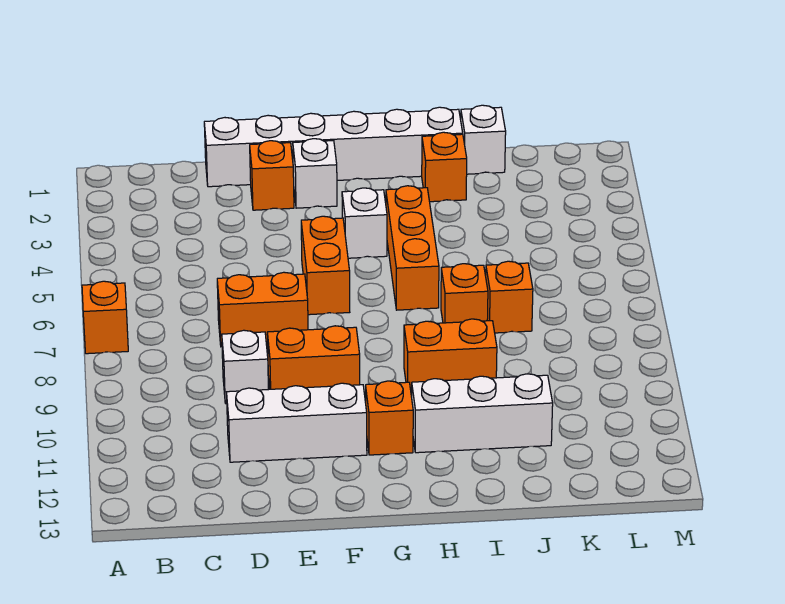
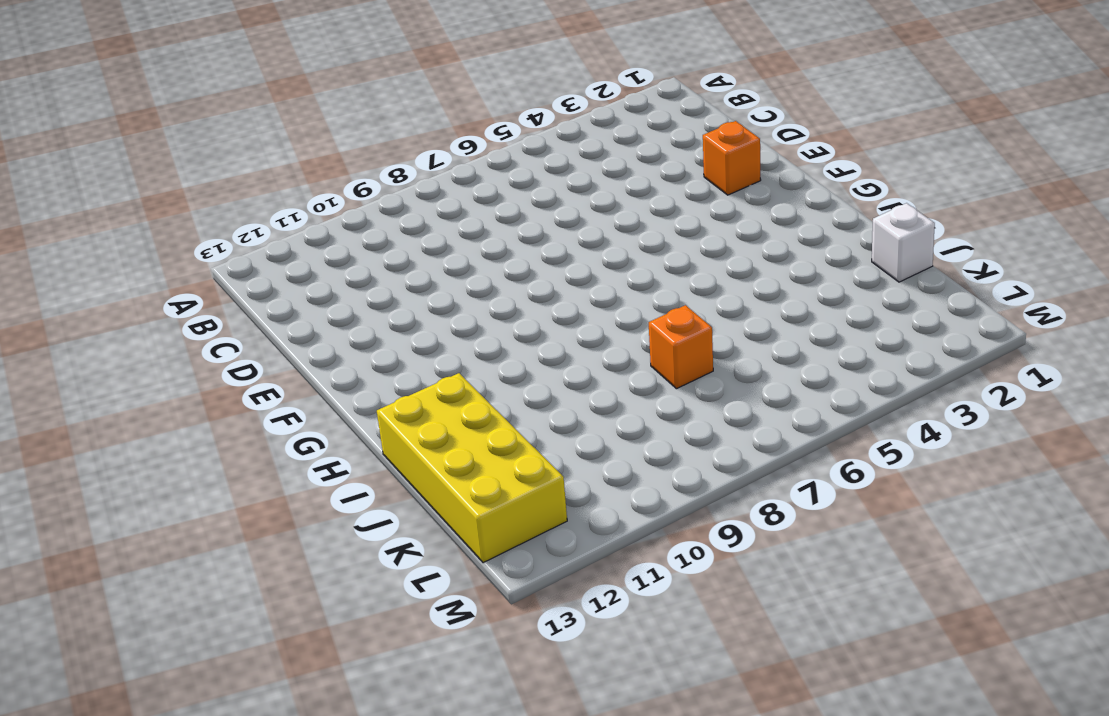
yellow brick I12:L13 level 1 -> none
none -> orange brick A7 level 1
none -> white brick D1:I1 level 1
none -> orange brick D7:E7 level 1

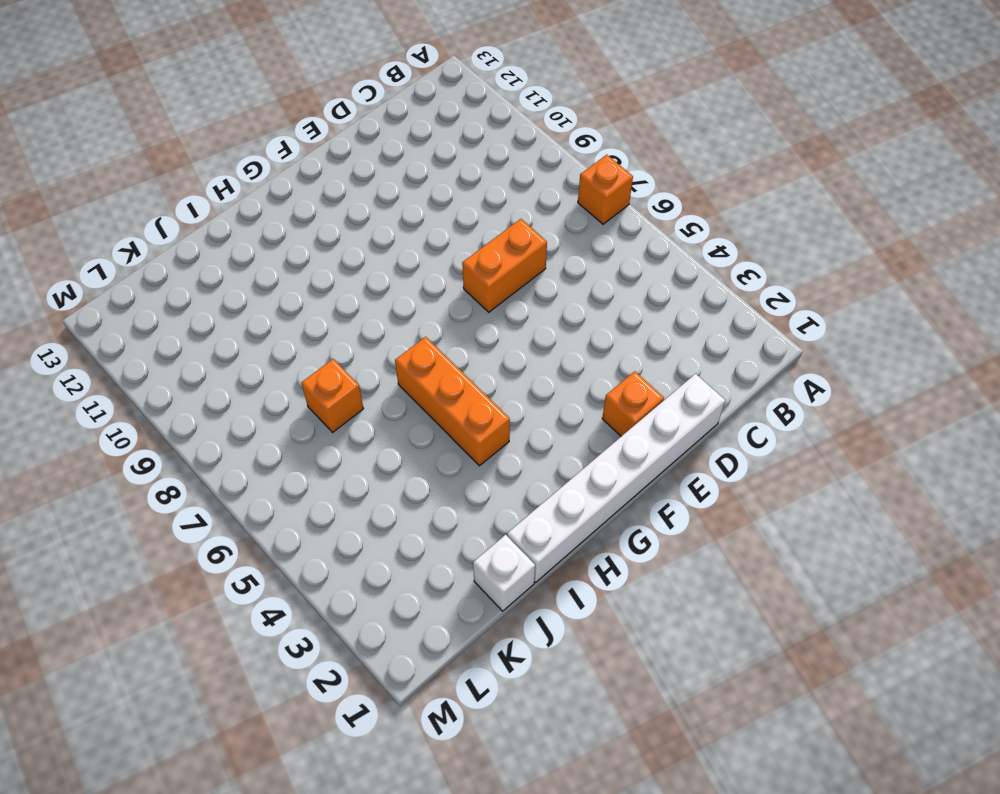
none -> white brick D9 level 1
none -> white brick D11:F11 level 1
none -> orange brick E9:F9 level 1

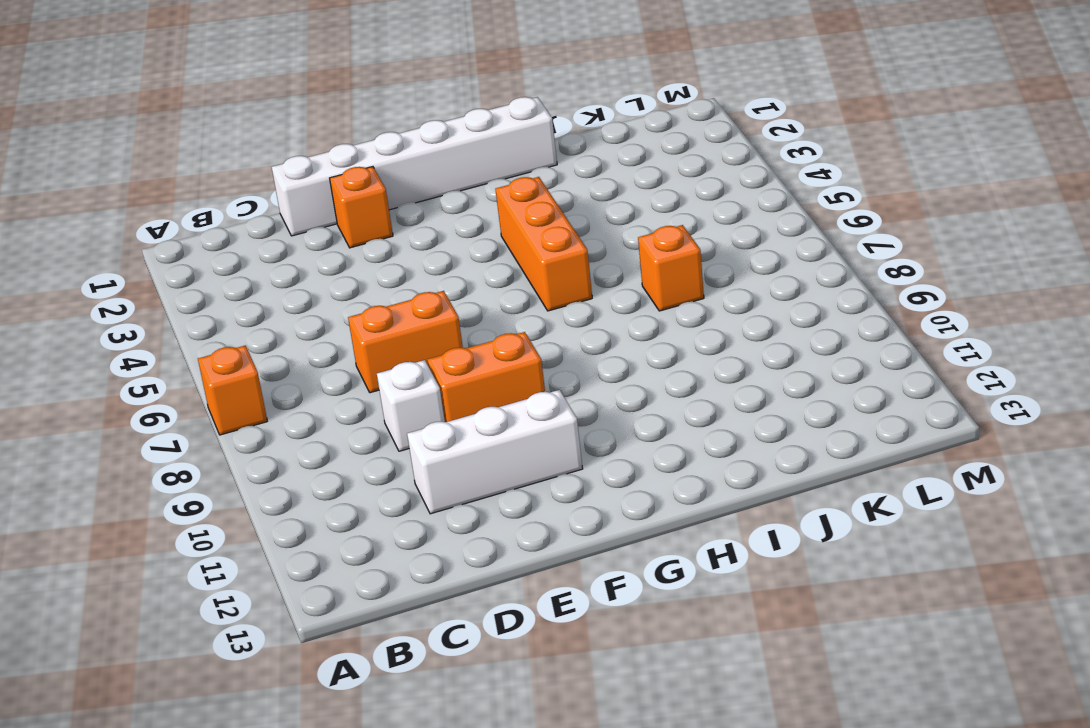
none -> white brick F2 level 1
none -> orange brick F5:F6 level 1
none -> white brick G4 level 1

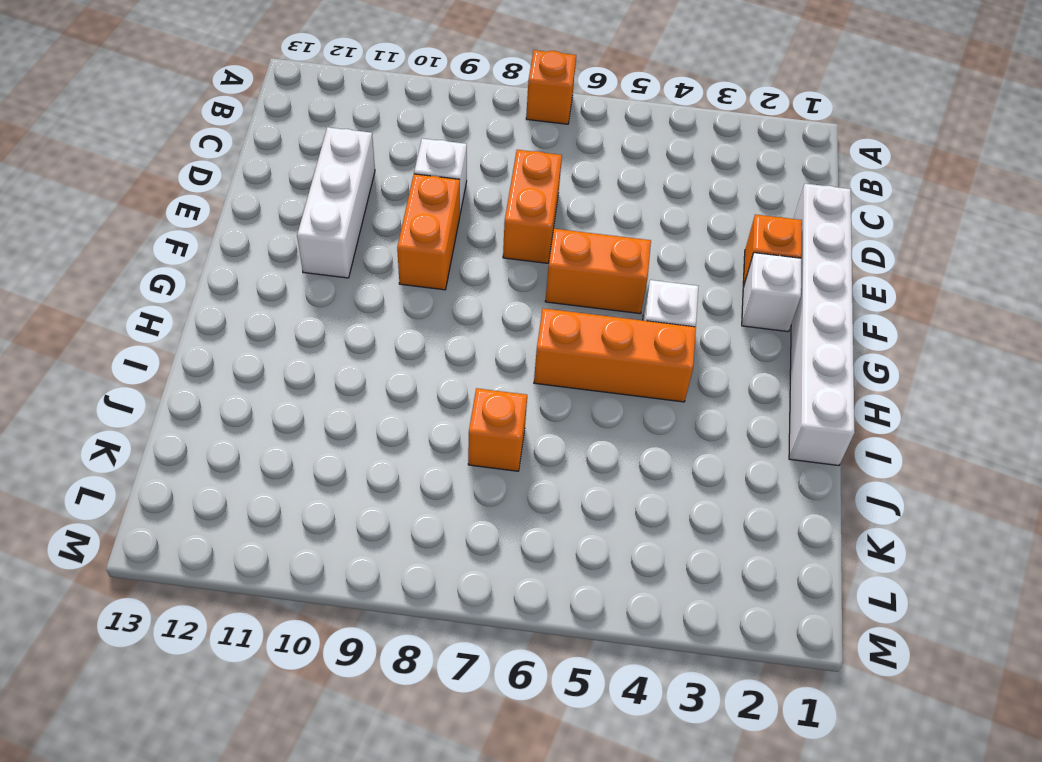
none -> orange brick G11 level 1
none -> orange brick H9:I9 level 1
none -> white brick H11:J11 level 1

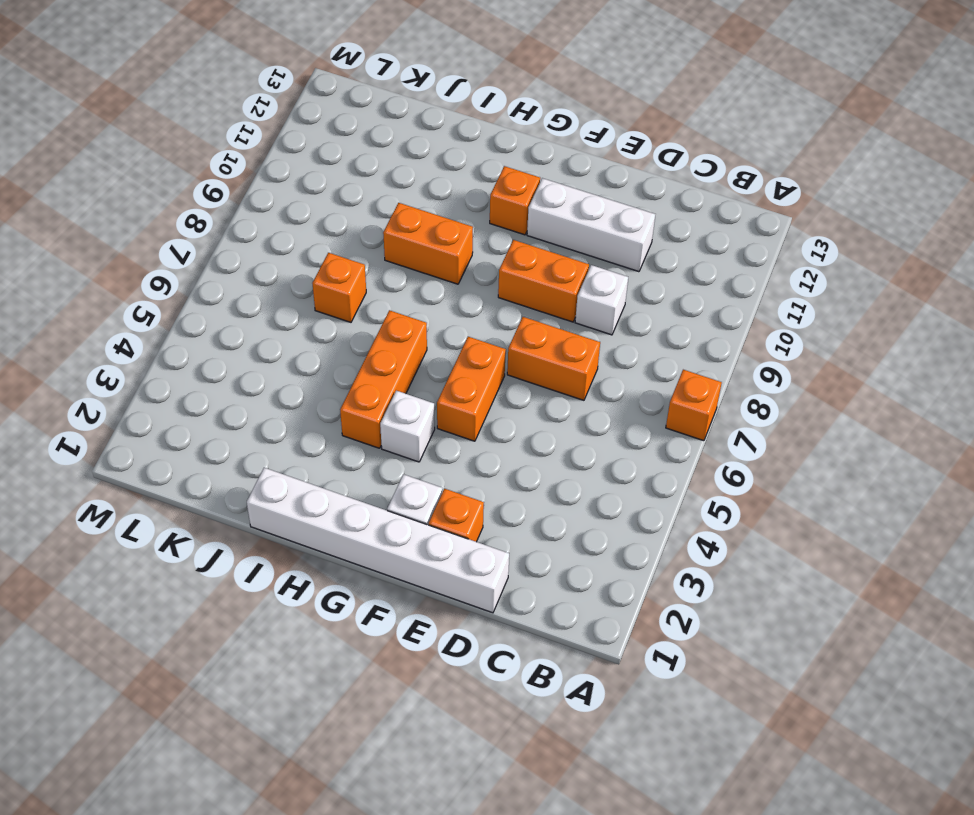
none -> white brick H11:J11 level 1
none -> orange brick I2 level 1
none -> orange brick I7 level 1

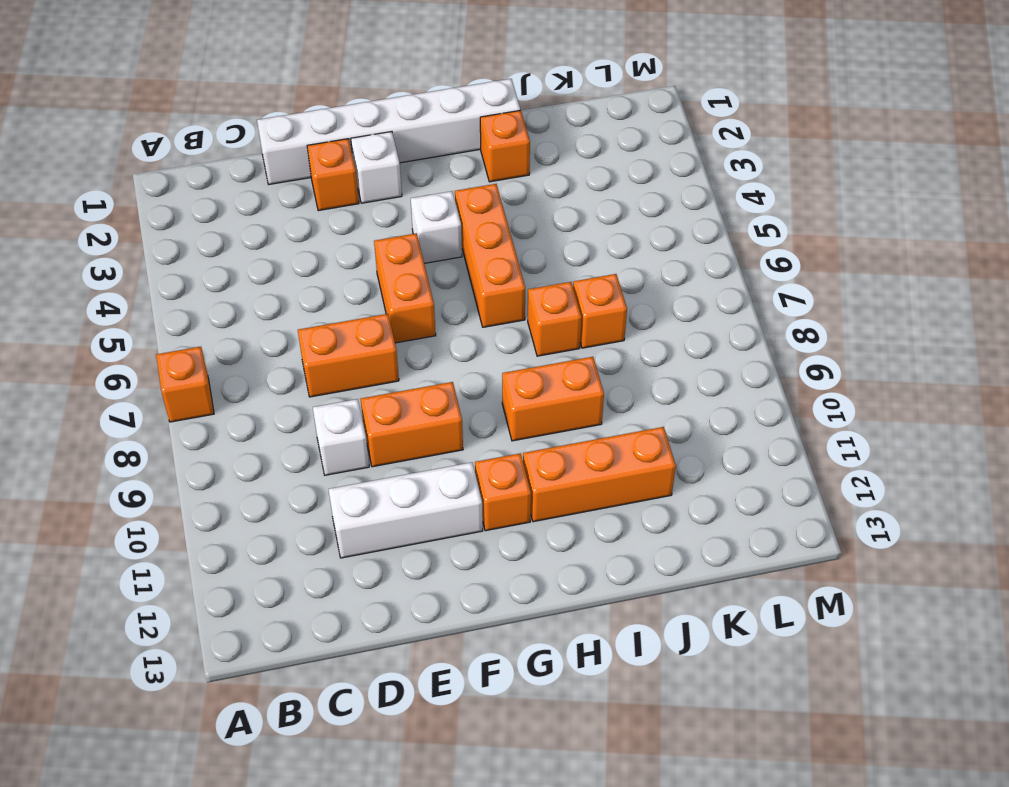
orange brick H11:J11 level 1 -> white brick H11:J11 level 1
none -> white brick J1 level 1

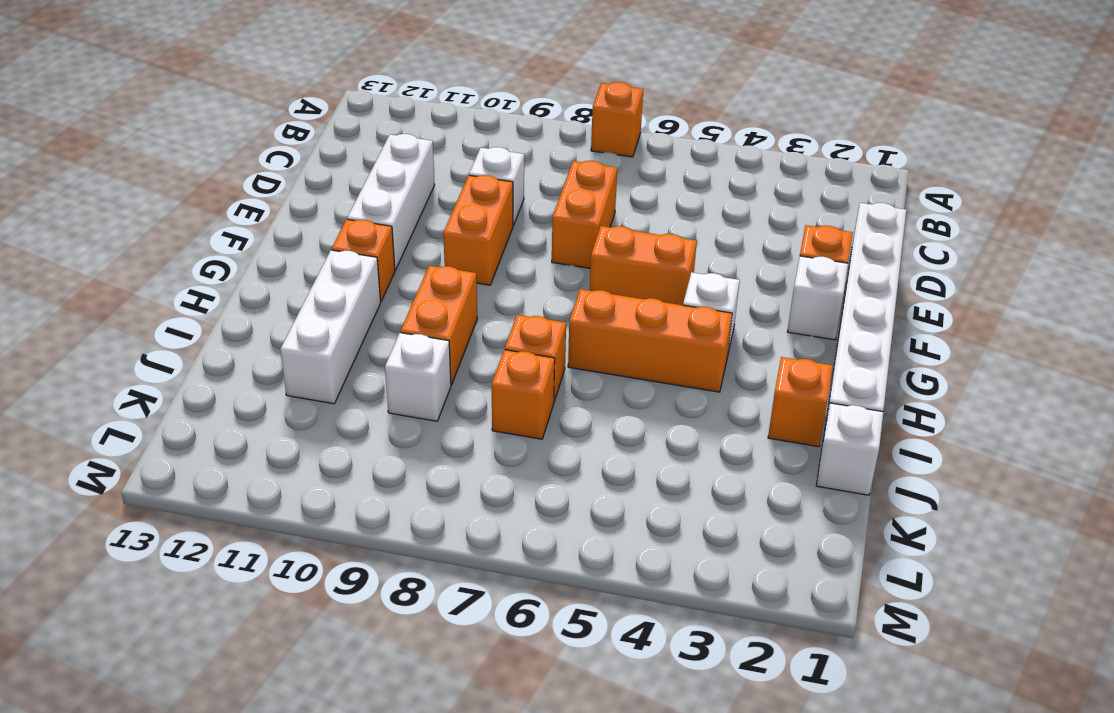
white brick J9 level 1 -> none

